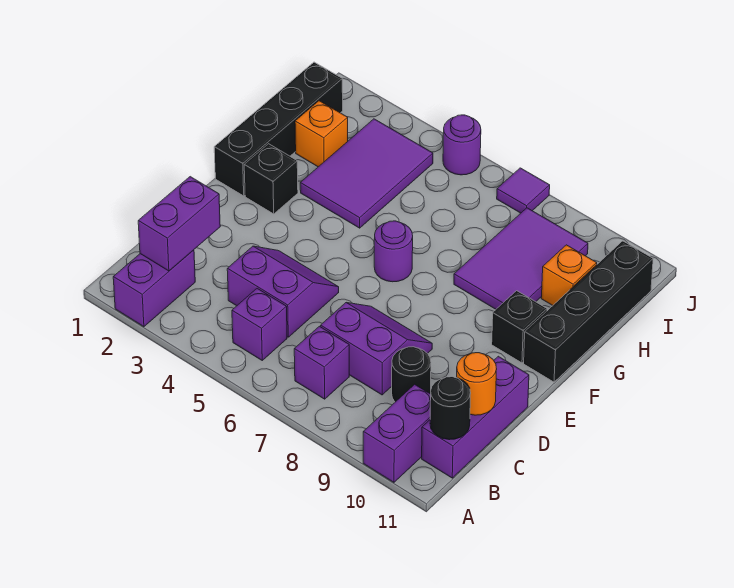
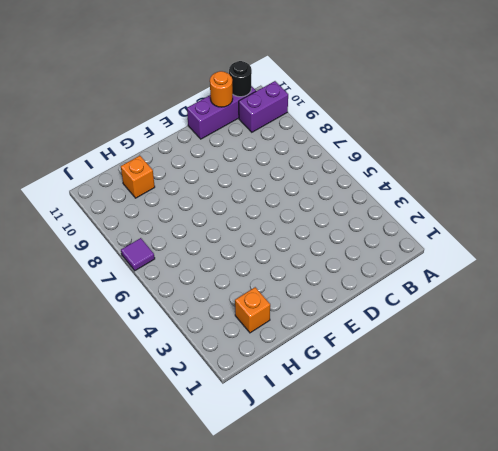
none -> purple brick A2:B2 level 1
none -> purple brick B5 level 1
none -> purple brick B7 level 1

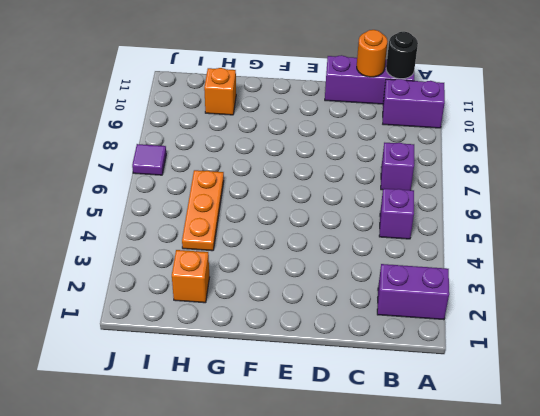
orange plate H4:H6 level 1 -> purple tile G3:I4 level 1
none -> purple slope C4:D5 level 1 top C
none -> purple slope C7:D8 level 1 top C
none -> black round brick C9 level 1

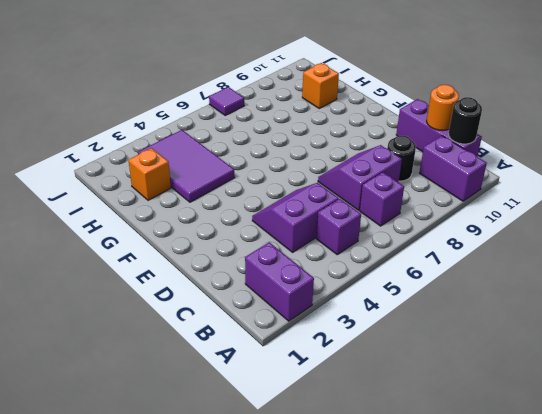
none -> black brick F1:I1 level 1
none -> black brick F2 level 1
none -> purple round brick F6 level 1

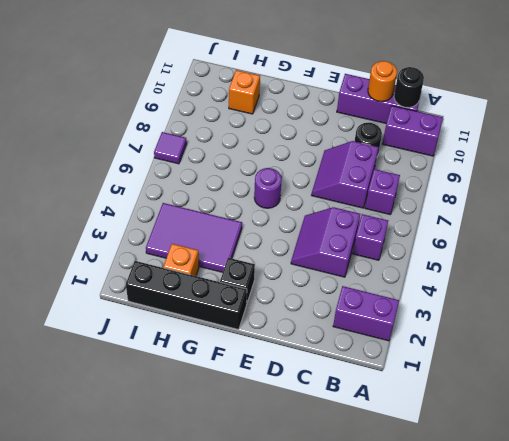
none -> black brick F10 level 1
none -> black brick F11:I11 level 1
none -> purple tile G8:I9 level 1

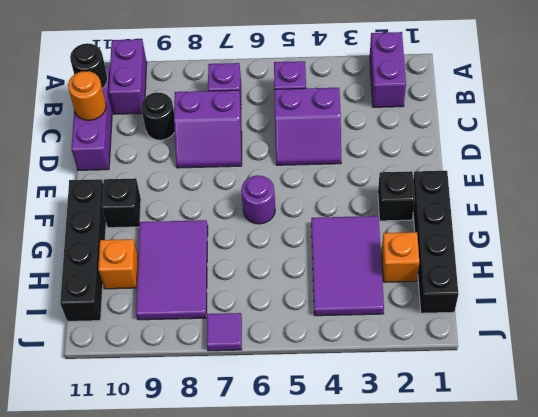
none -> purple round brick J5 level 1
none -> purple brick B2:C2 level 2

